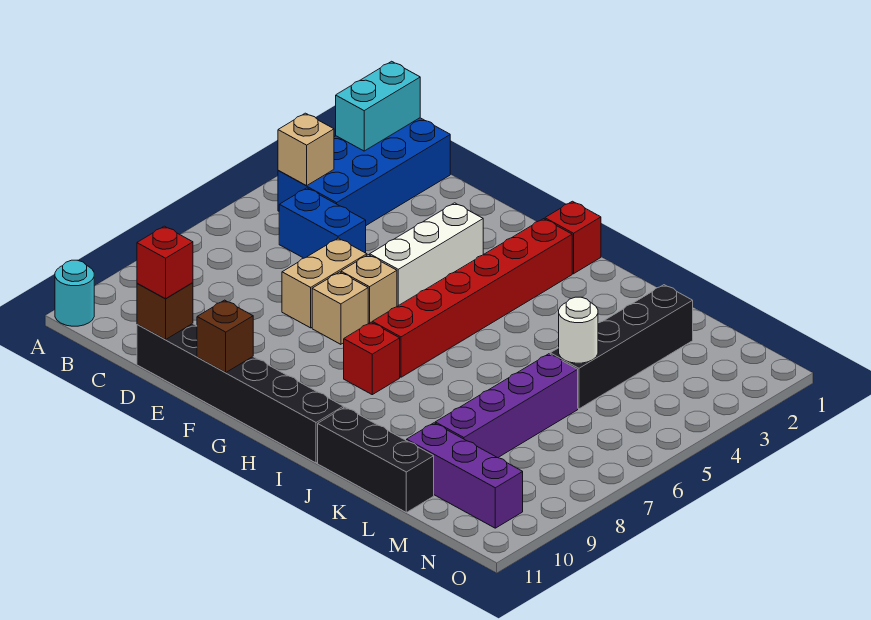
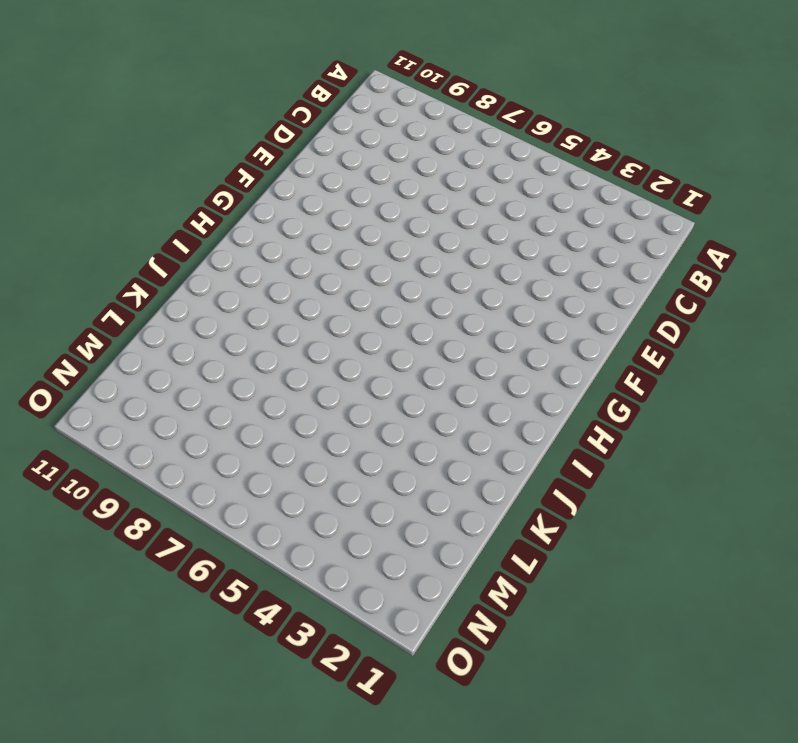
none -> cyan round brick A11 level 1
none -> blue brick B1:C4 level 1
none -> blue brick C5:D5 level 1

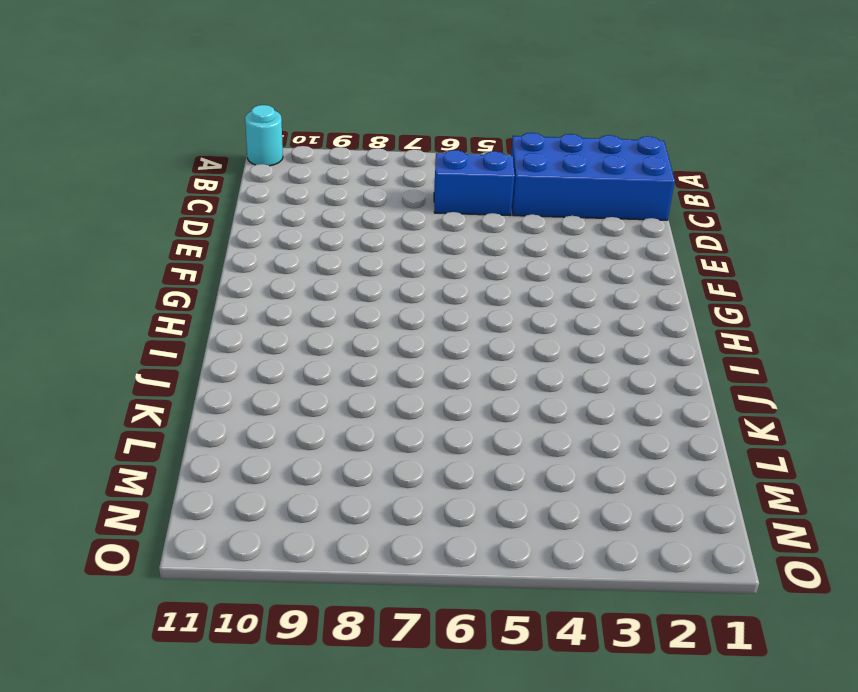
blue brick C5:C6 level 1 -> blue brick C5:D5 level 1
none -> black brick D11:I11 level 1
none -> tan brick E6:E7 level 1
none -> white brick F3:F5 level 1

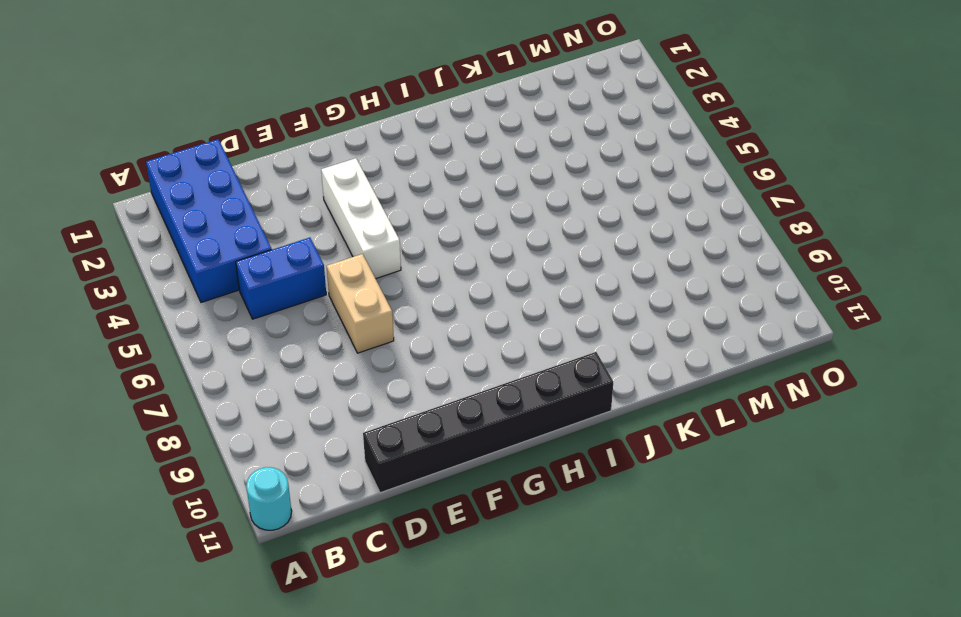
none -> tan brick F6 level 1
none -> tan brick F7 level 1
none -> red brick H1 level 1

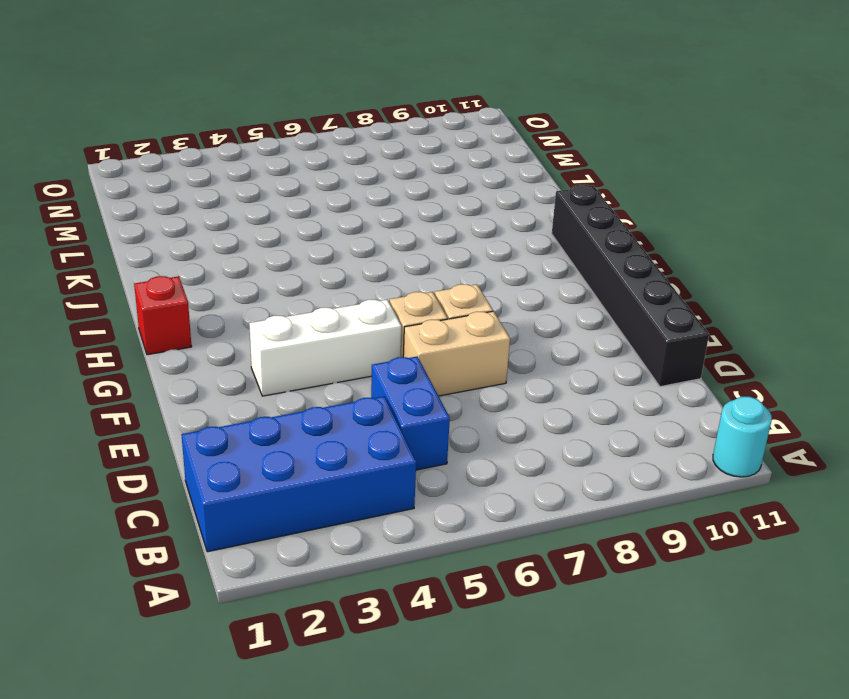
none -> red brick H2:H7 level 1
none -> red brick H8 level 1
none -> black brick J11:L11 level 1

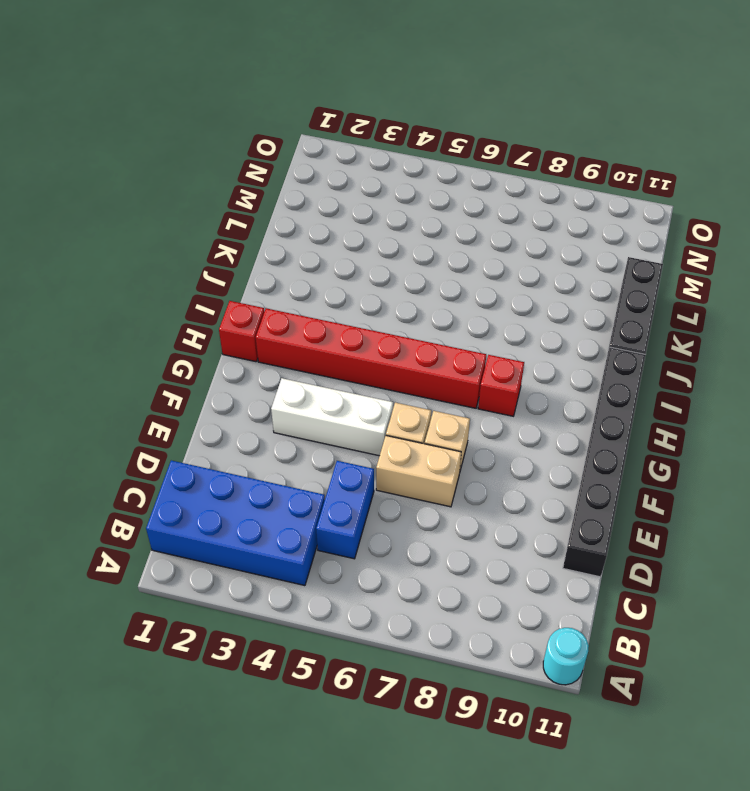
none -> black brick L2:L5 level 1
none -> purple brick L6:L9 level 1
none -> purple brick L10:N10 level 1

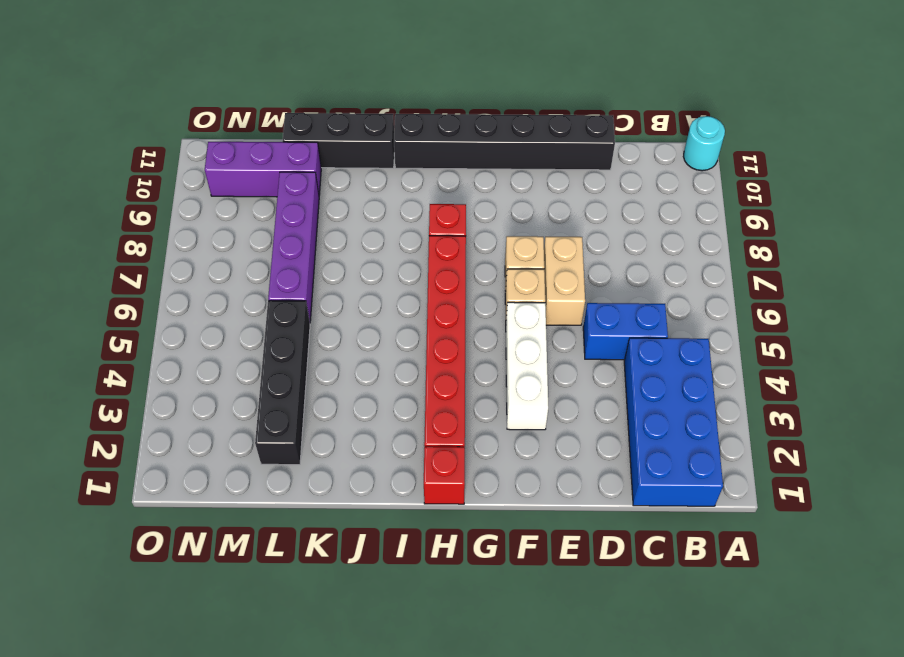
none -> cyan brick B1:B2 level 2
none -> tan brick B4 level 2
none -> brown brick D11 level 2

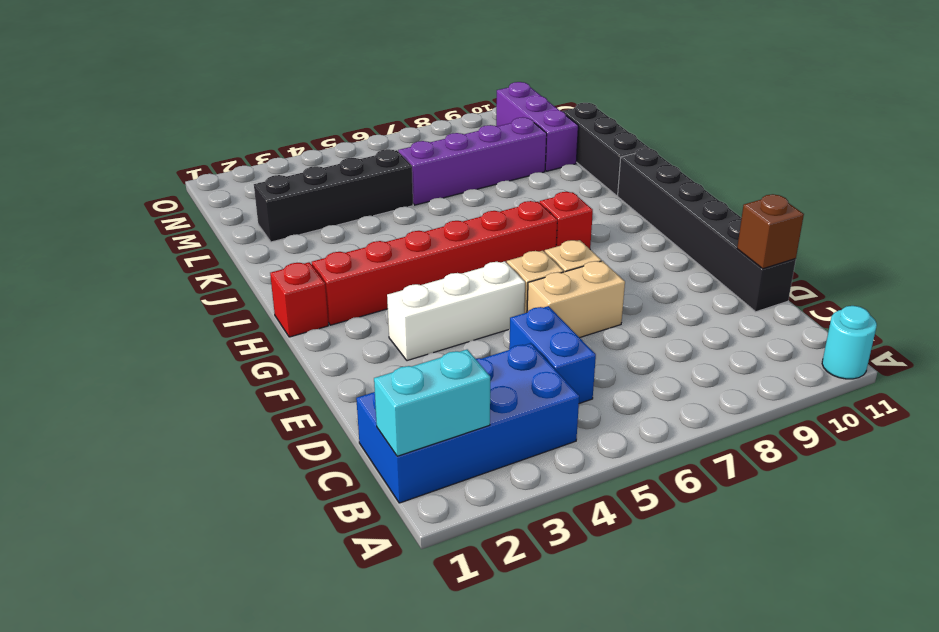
none -> tan brick B4 level 2
none -> brown brick F11 level 2
none -> white round brick L5 level 2

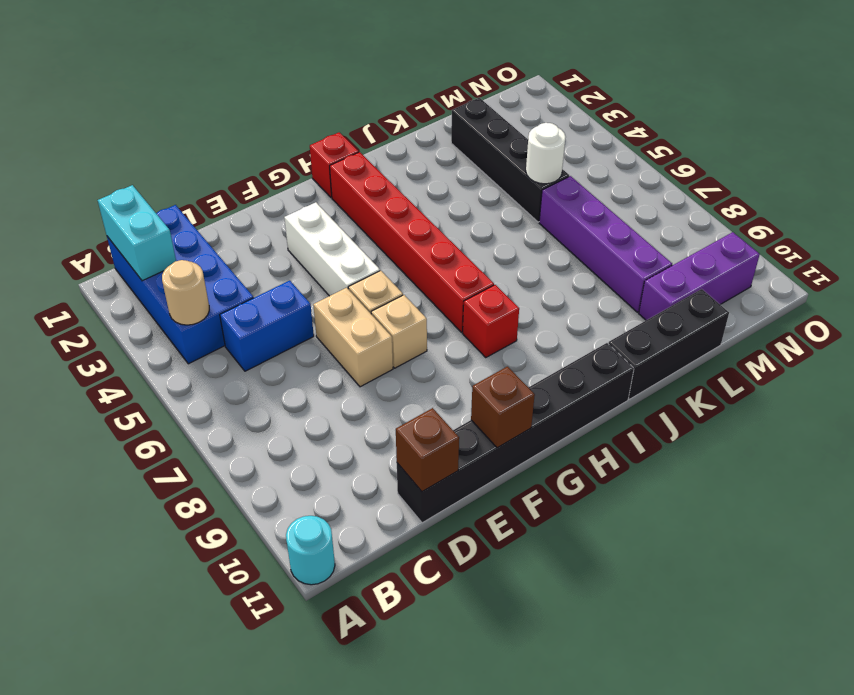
tan round brick B4 level 2 -> tan brick B4 level 2
none -> red brick D11 level 3

